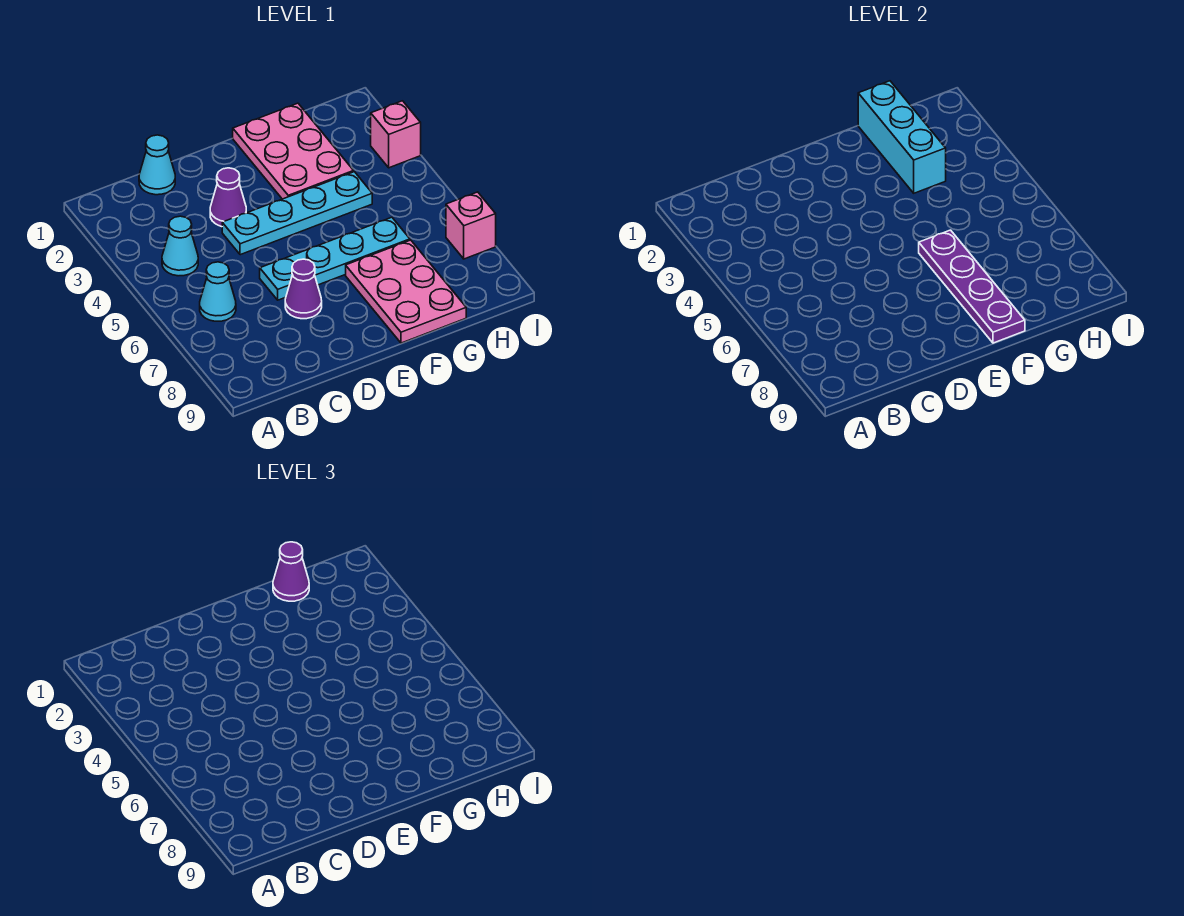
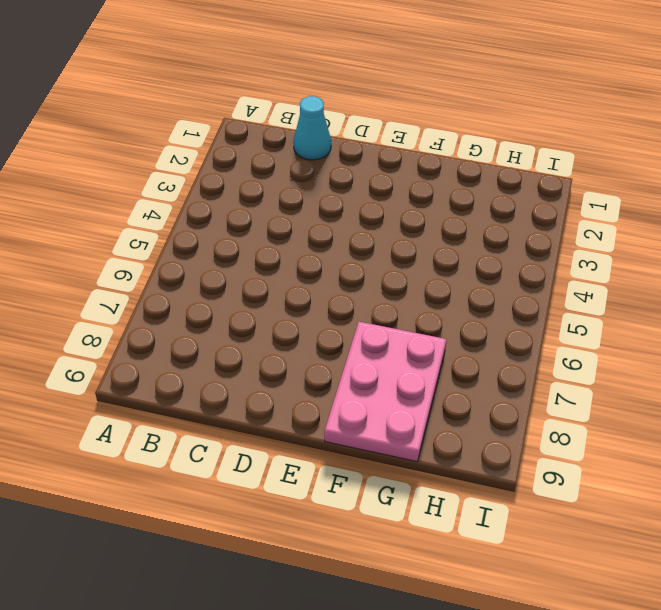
none -> cyan cone B4 level 1
none -> cyan cone B6 level 1
none -> purple cone D3 level 1

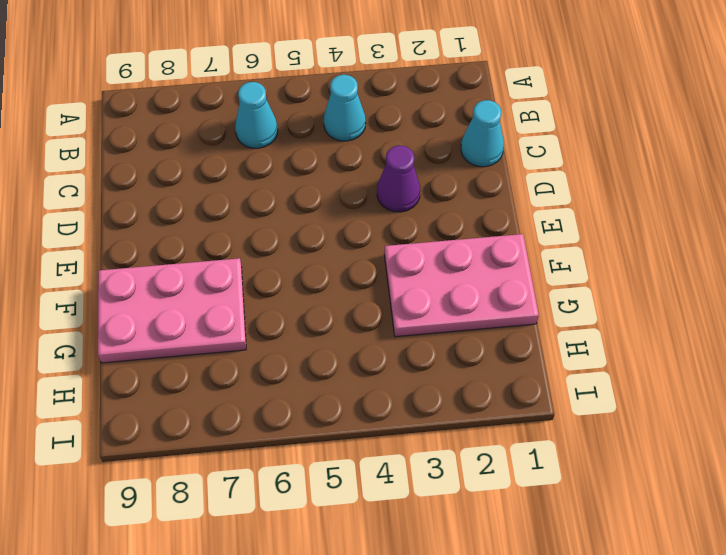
none -> cyan plate D4:G4 level 1
none -> cyan plate D6:G6 level 1
none -> purple cone D7 level 1

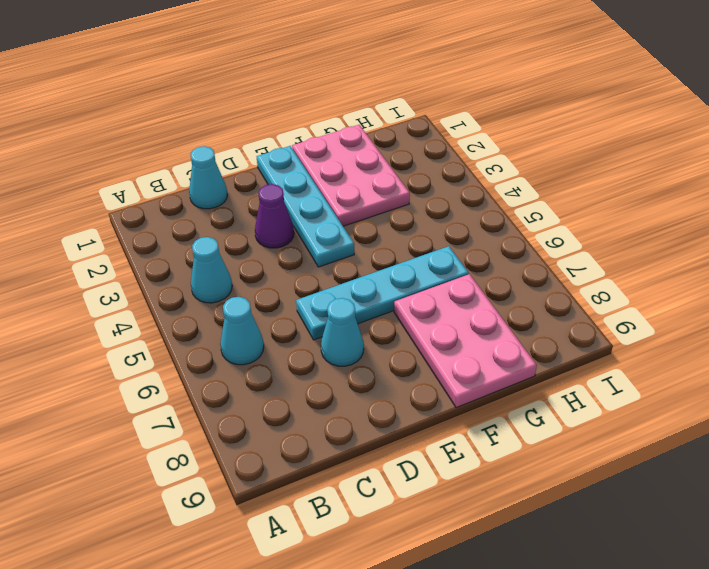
cyan cone D7 level 1 -> purple cone D7 level 1
cyan plate E1:E4 level 1 -> cyan plate D4:G4 level 1
none -> pink brick I3 level 1
none -> pink brick I7 level 1
none -> purple plate F6:F9 level 2

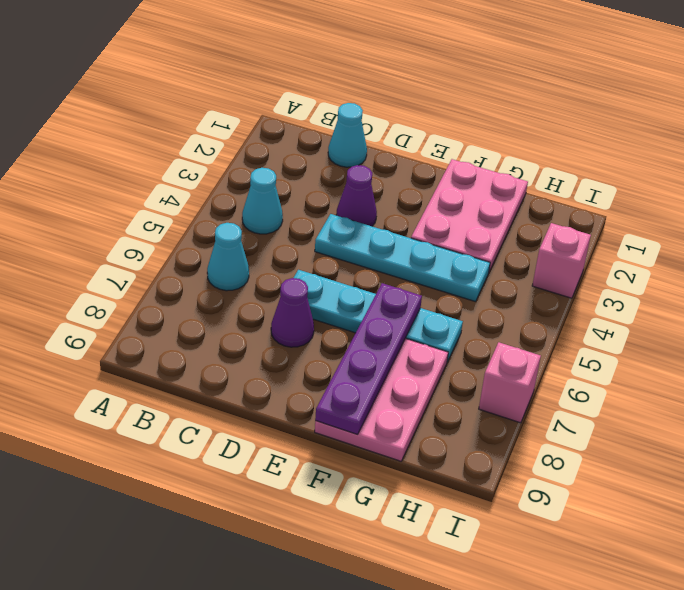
none -> cyan brick G1:G3 level 2
none -> purple cone G1 level 3

